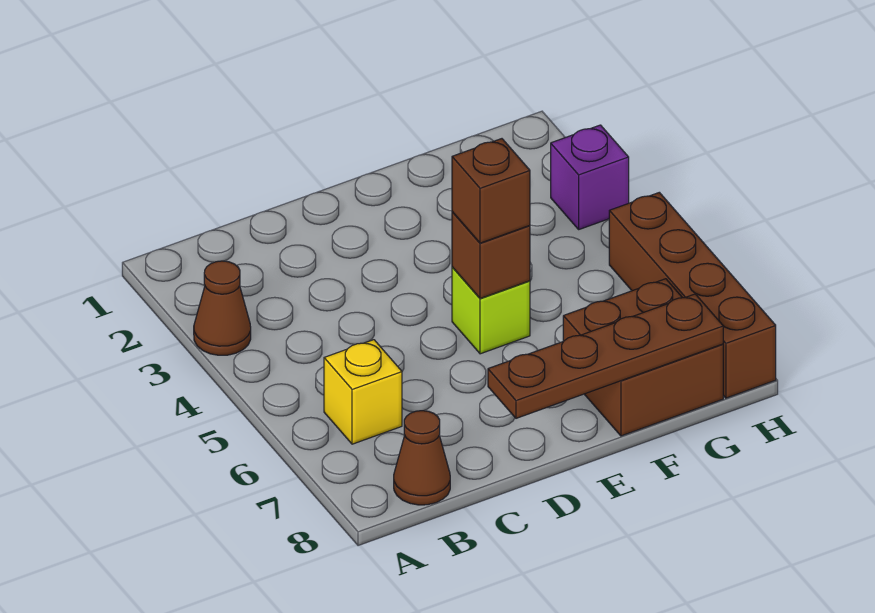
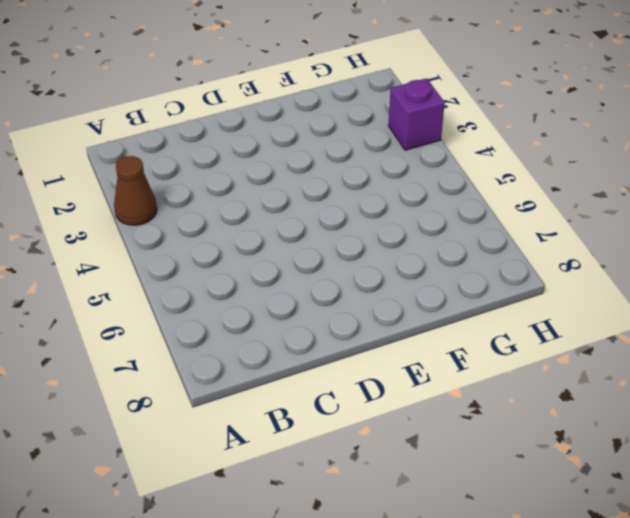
none -> yellow brick B6 level 1
none -> brown cone B8 level 1

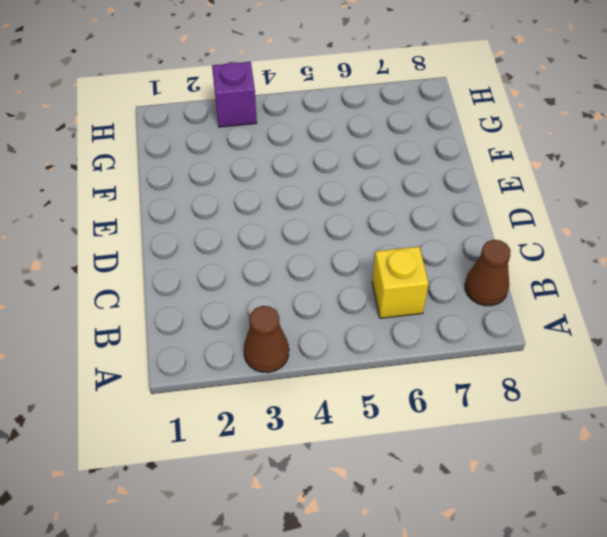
none -> lime brick E5 level 1
none -> brown brick F7:G8 level 1

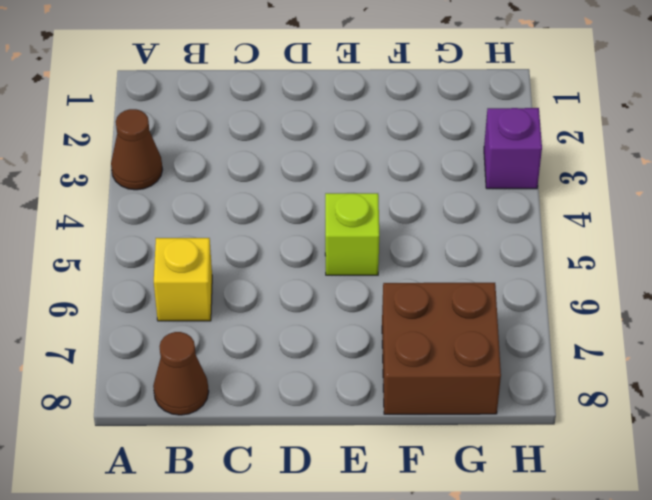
none -> brown brick H5:H8 level 1
none -> brown plate D8:G8 level 2

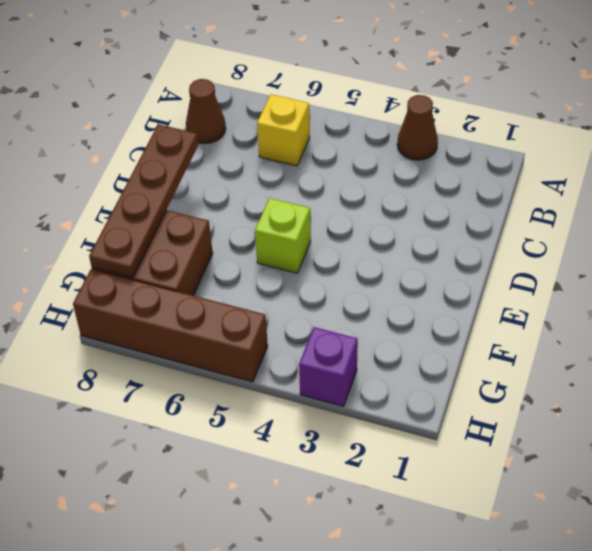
none -> brown brick E5 level 2
none -> brown brick E5 level 3

